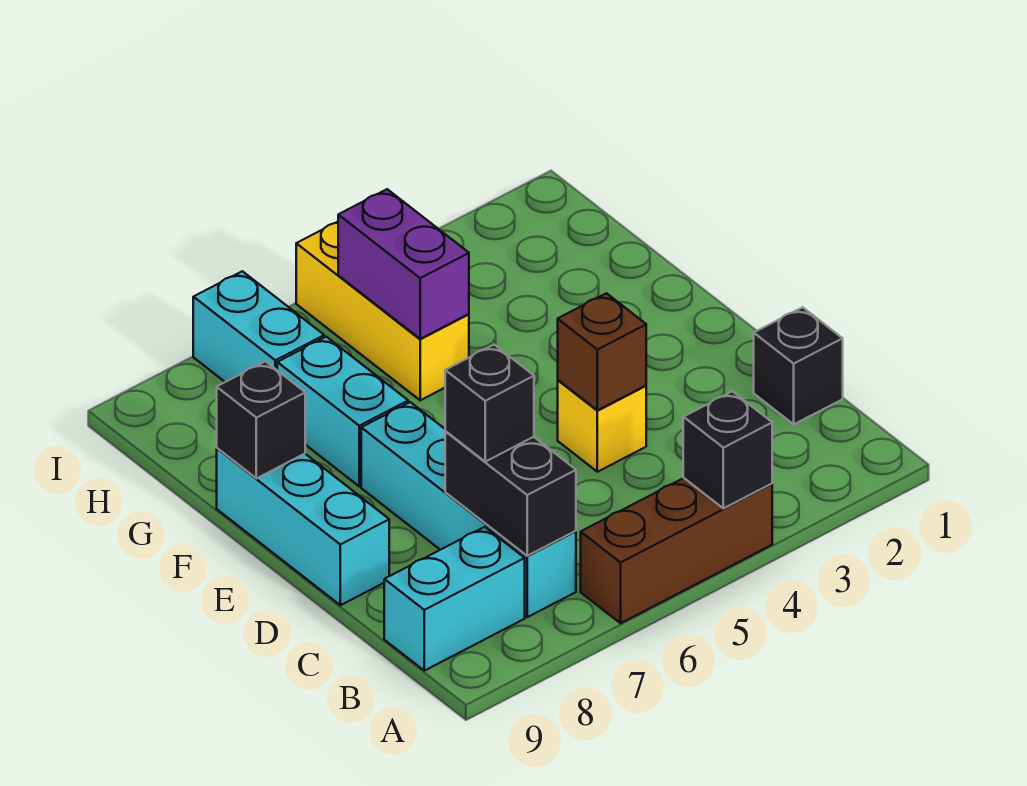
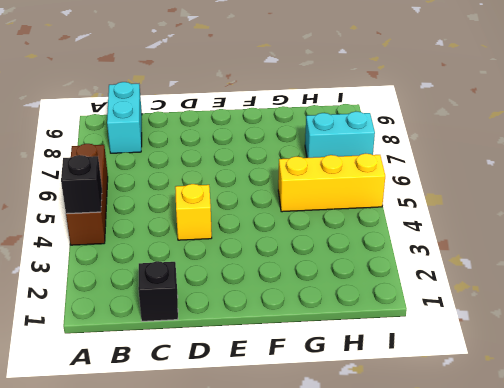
none -> cyan brick B7:E7 level 1
none -> cyan brick D9:F9 level 1
none -> cyan brick F7:G7 level 1

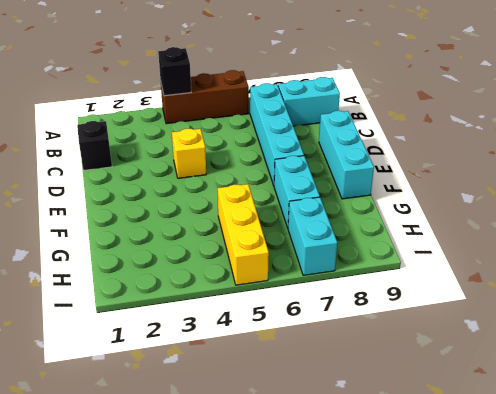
none -> black brick B7:C7 level 2
none -> brown brick D4 level 2
none -> black brick F9 level 2

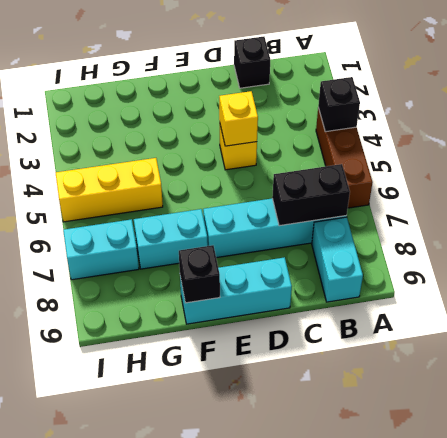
yellow brick D4 level 2 -> brown brick D4 level 2
none -> purple brick G5:H5 level 2
none -> black brick C7 level 3

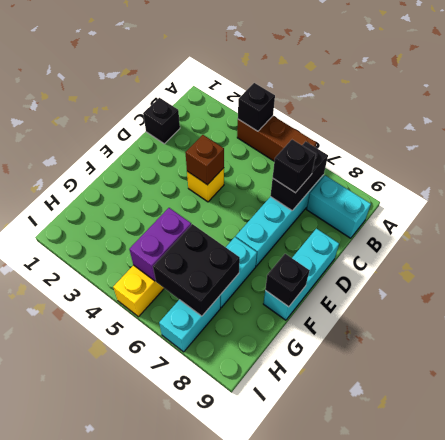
black brick G6:H7 level 2 -> none

